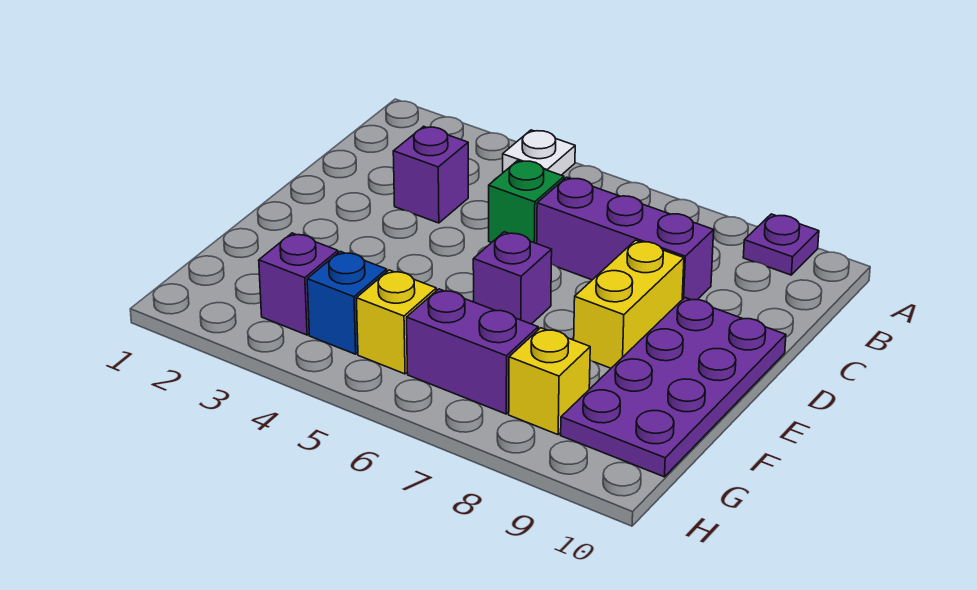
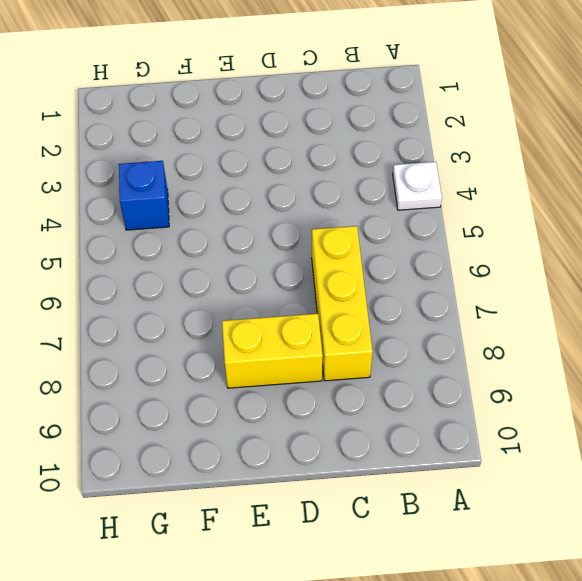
yellow brick C6:C8 level 1 -> purple brick C6:C8 level 1
none -> purple plate A9 level 1
none -> purple brick C3 level 1
none -> green brick C5 level 1

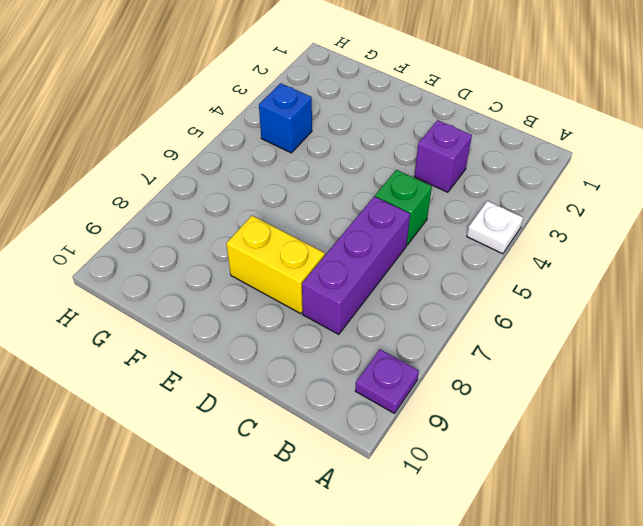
none -> purple plate D9:G10 level 1
none -> purple brick E6 level 1
none -> purple brick G3 level 1

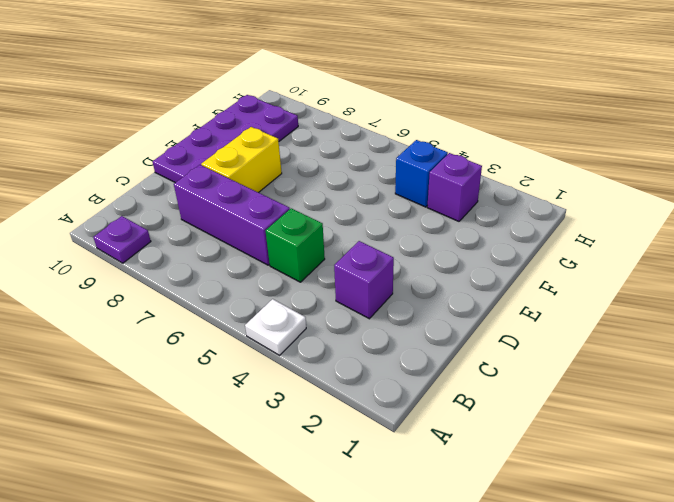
none -> purple brick E6 level 1
none -> yellow brick G5 level 1
none -> purple brick G6:G7 level 1

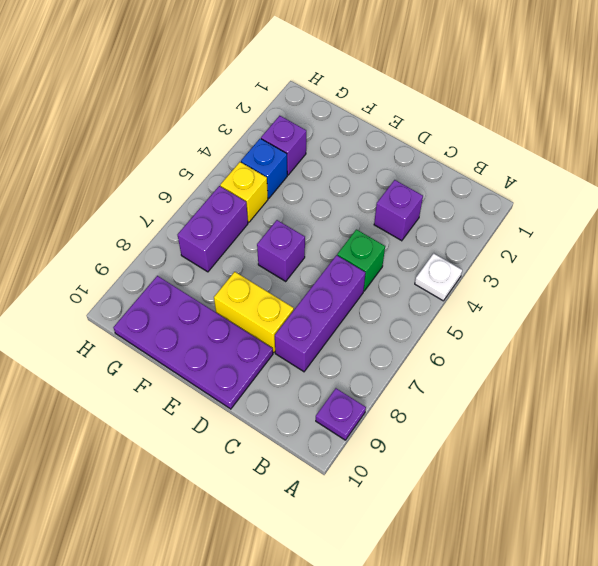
none -> yellow brick G8 level 1

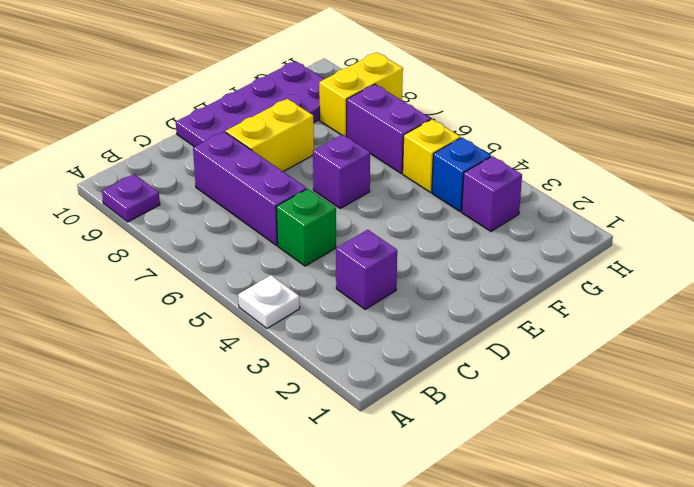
yellow brick G8:H8 level 1 -> yellow brick G8 level 1

